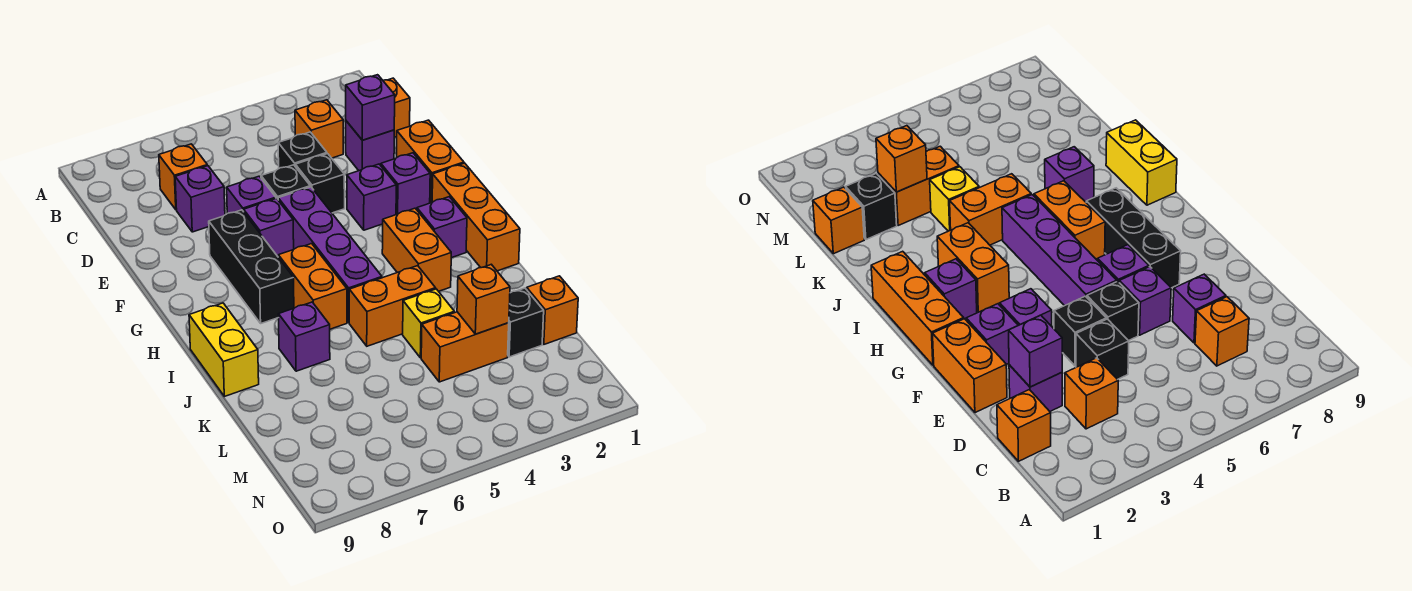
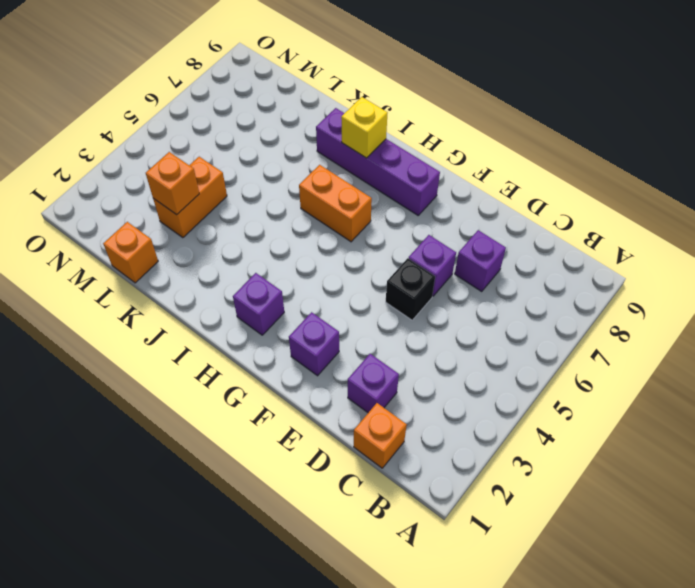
purple brick G8:J8 level 1 -> purple brick F5:I5 level 1
yellow brick I8 level 2 -> yellow brick K4 level 1
none -> orange brick C3 level 1
none -> orange brick C7 level 1
none -> black brick D4 level 1

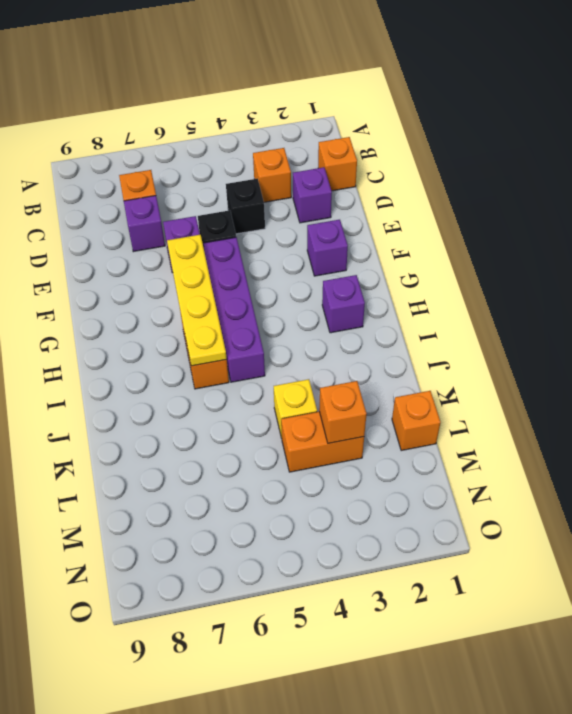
yellow plate F6:I6 level 2 -> none
none -> orange brick E1:F1 level 1
none -> black brick E4 level 1
none -> purple brick F3 level 1

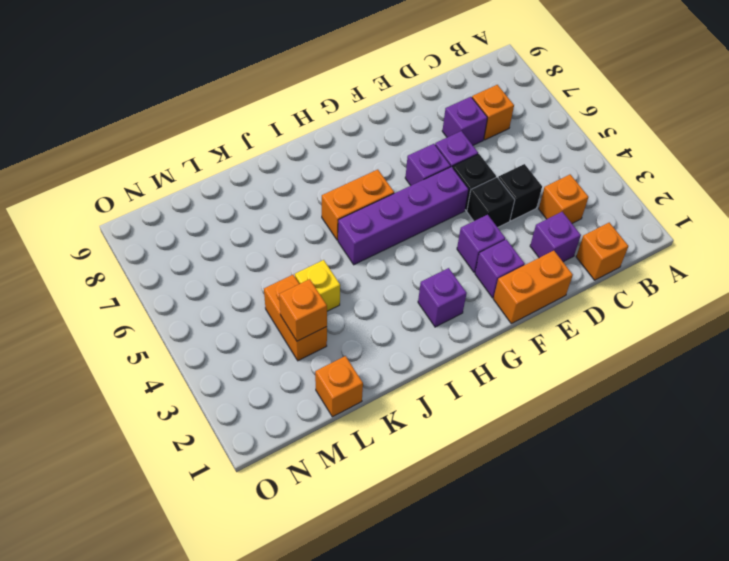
none -> black brick F7:H7 level 1
none -> orange brick G1:I1 level 1
none -> orange brick H3:I3 level 1

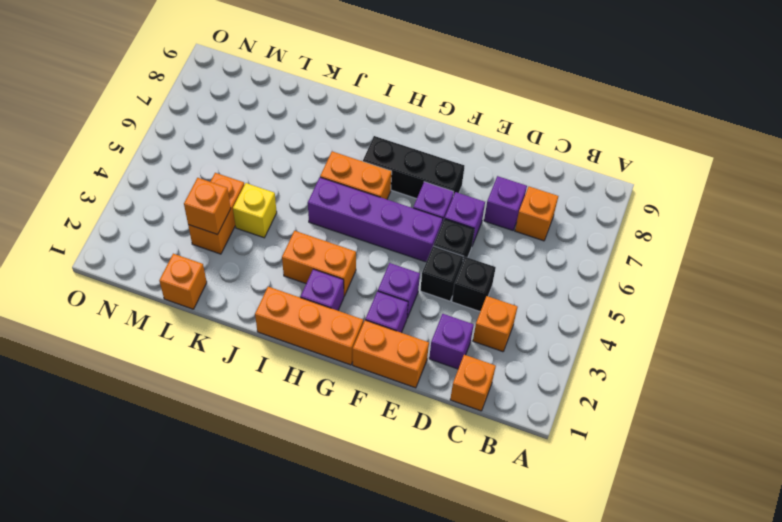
none -> yellow brick I9:J9 level 1
none -> orange brick J4:J5 level 1
none -> purple brick J7 level 1

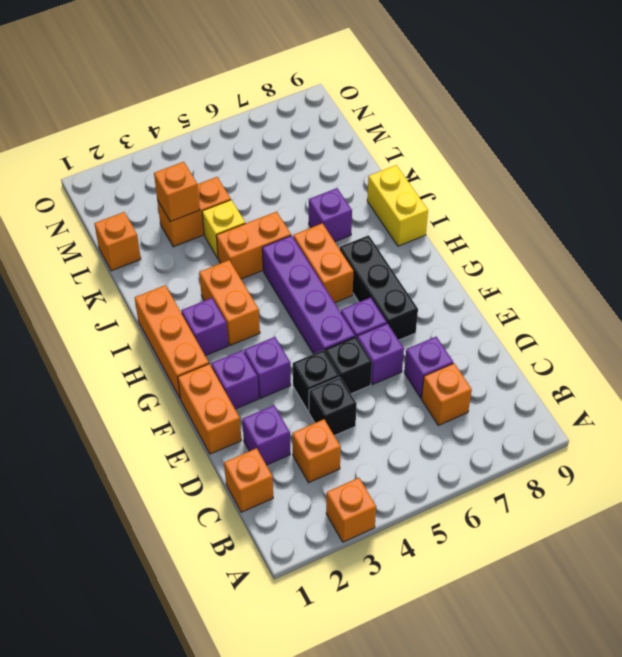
orange brick A3 level 1 -> none
none -> black brick L2 level 1
none -> purple brick D2 level 2

